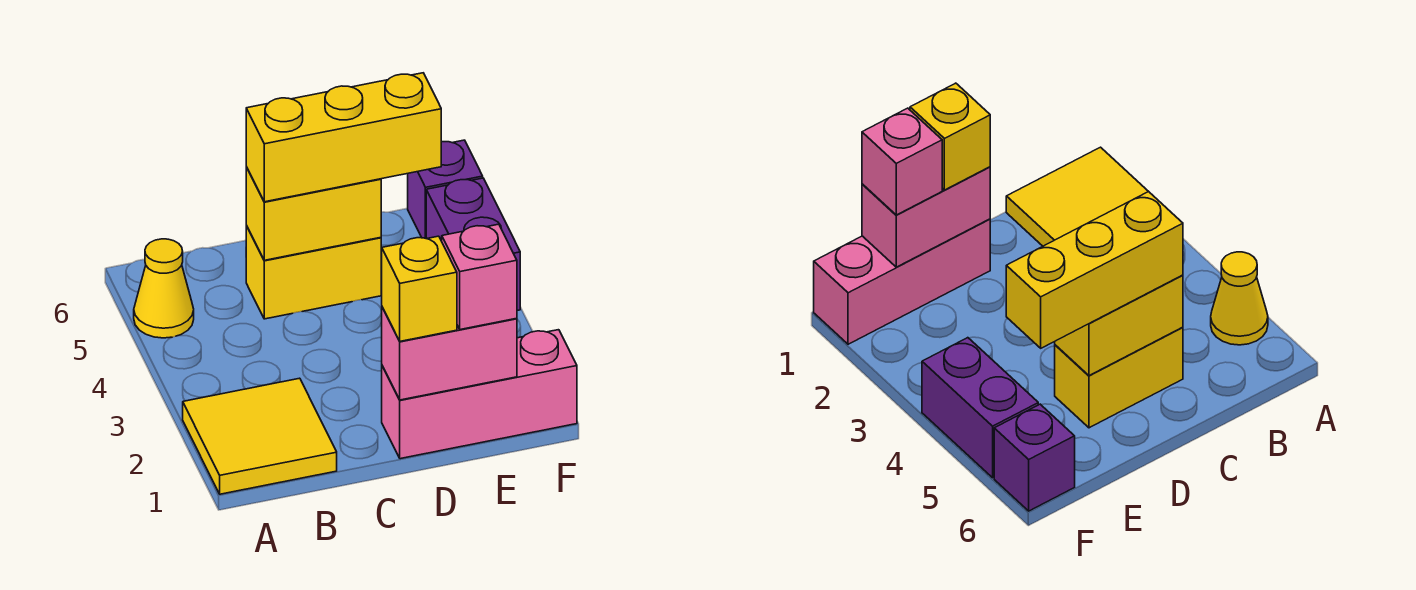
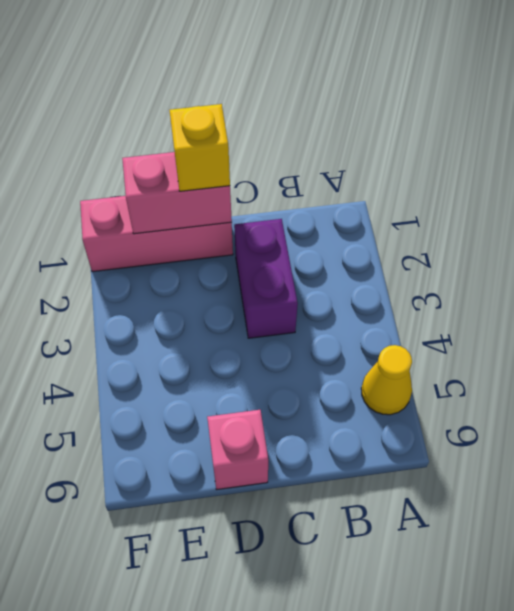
purple brick C2:C3 level 1 -> purple brick F4:F5 level 1
pink brick D6 level 1 -> pink brick E1 level 3
none -> yellow tile A1:B2 level 1
none -> yellow brick C5:D5 level 1

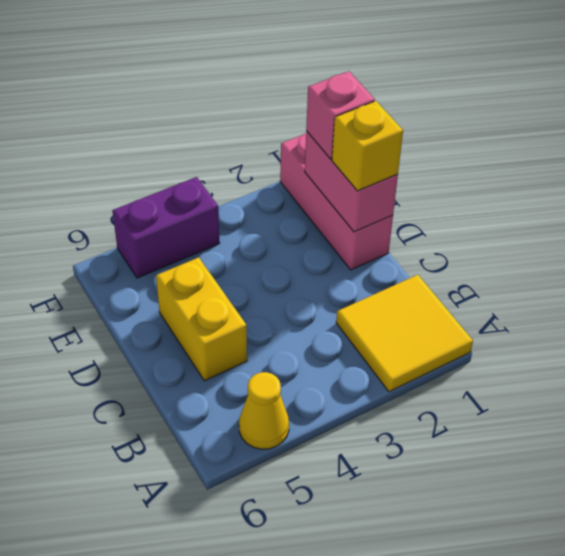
none -> purple brick F6 level 1
none -> yellow brick C5:D5 level 2

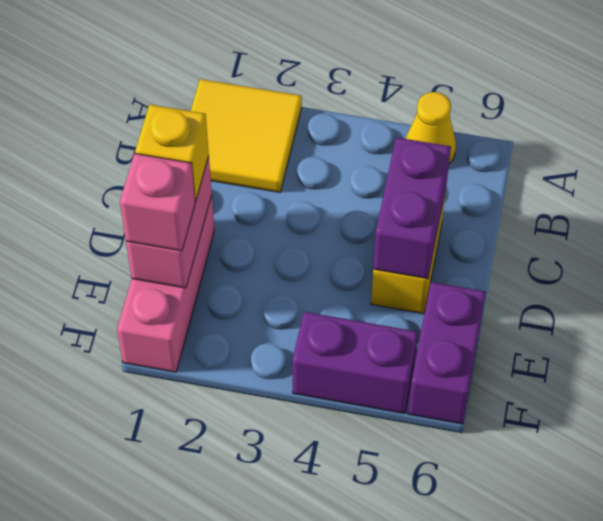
purple brick C5:D5 level 2 -> yellow brick C5:D5 level 2
purple brick E6:F6 level 1 -> purple brick F6 level 1
none -> yellow brick C5:E5 level 3

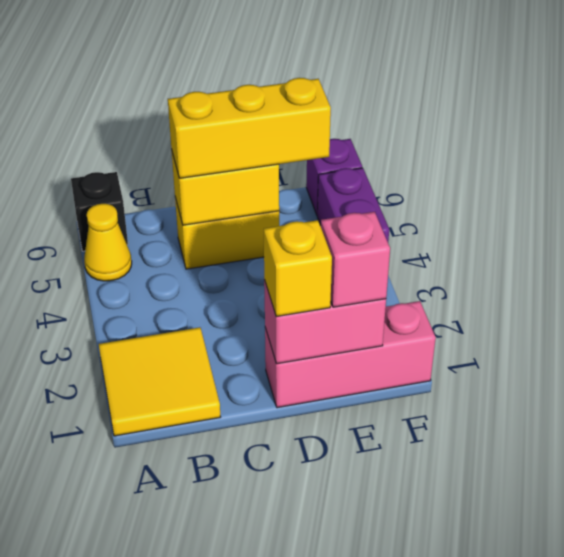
black brick A6 level 1 -> none

